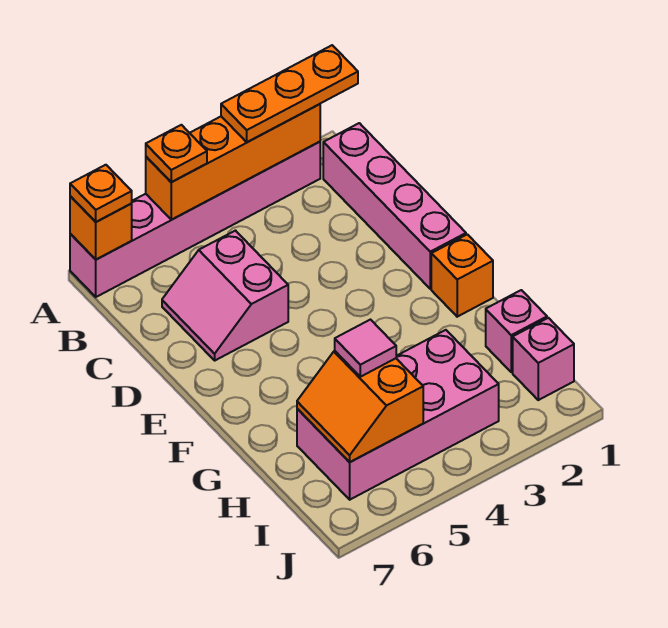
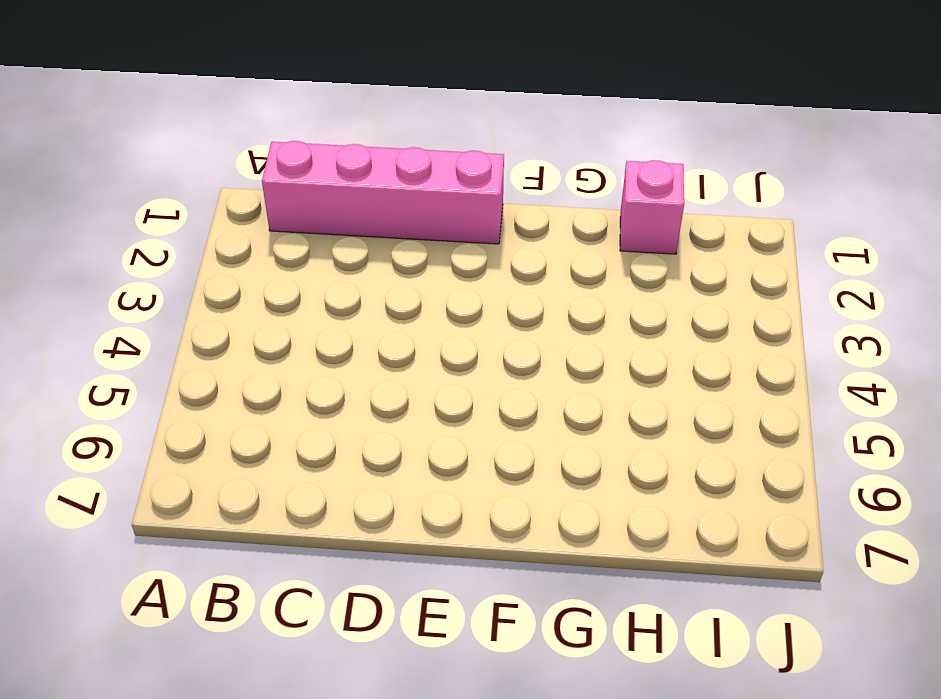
none -> pink brick A2:A7 level 1
none -> pink slope C5:D6 level 1 top 5
none -> orange brick F1 level 1

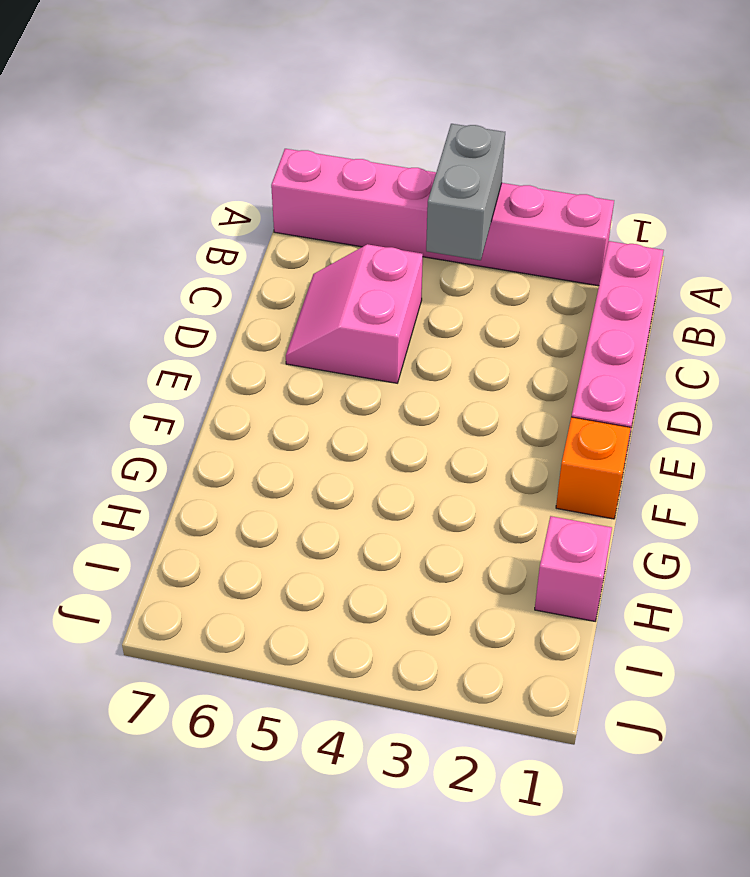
grey brick A4:B4 level 2 -> orange brick A2:A5 level 2
none -> pink brick H3:I6 level 1
none -> pink brick I1 level 1
none -> orange brick A7 level 2

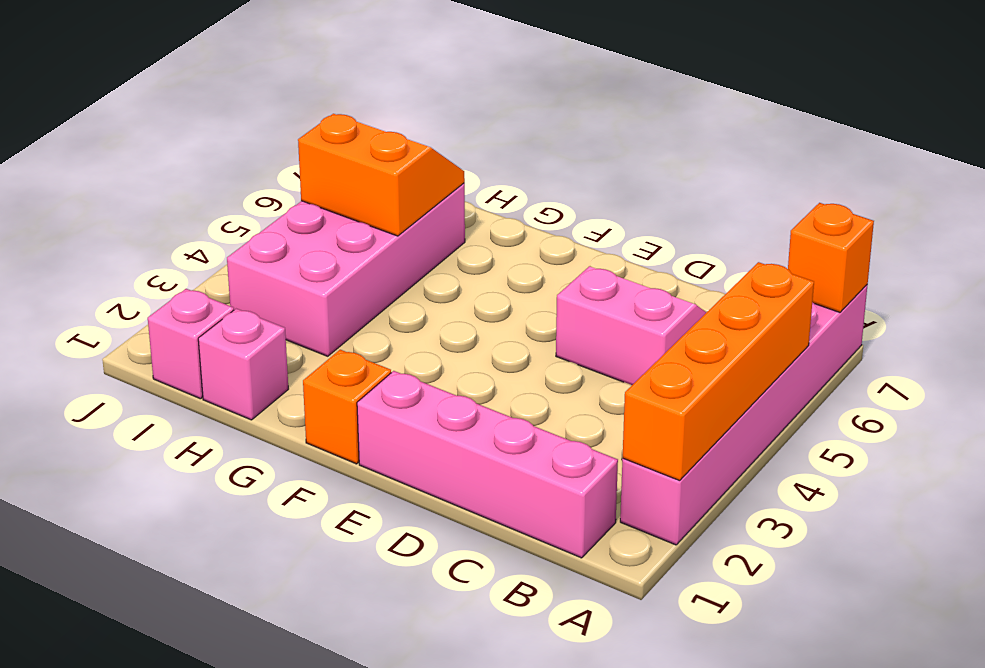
none -> orange plate A1:A3 level 3
none -> orange plate A5 level 3
none -> orange plate A7 level 3

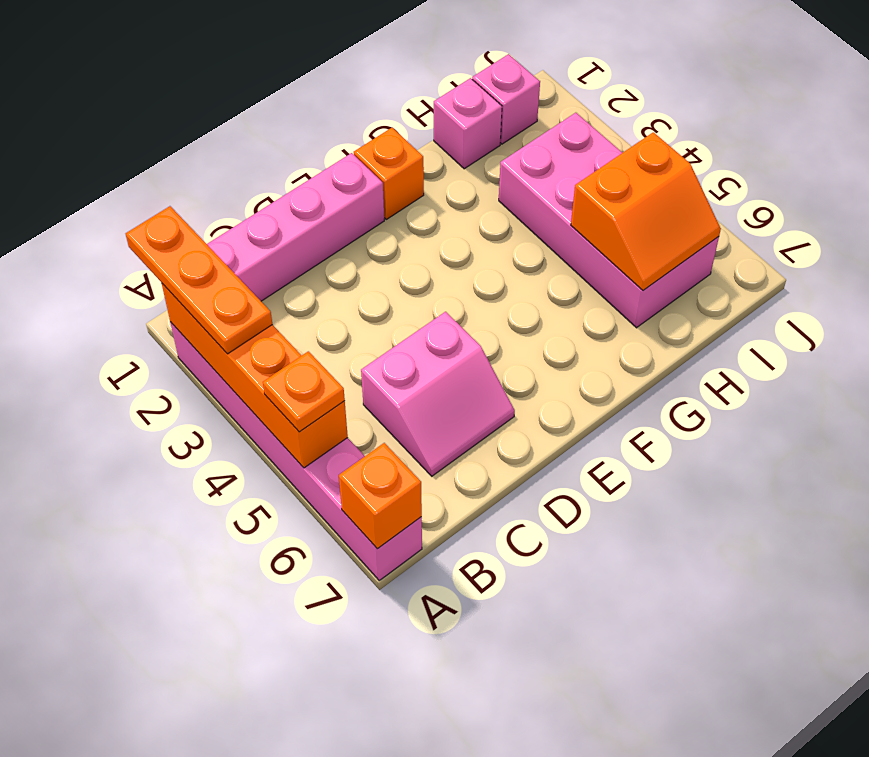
none -> orange plate A7 level 3
none -> pink tile H5 level 3

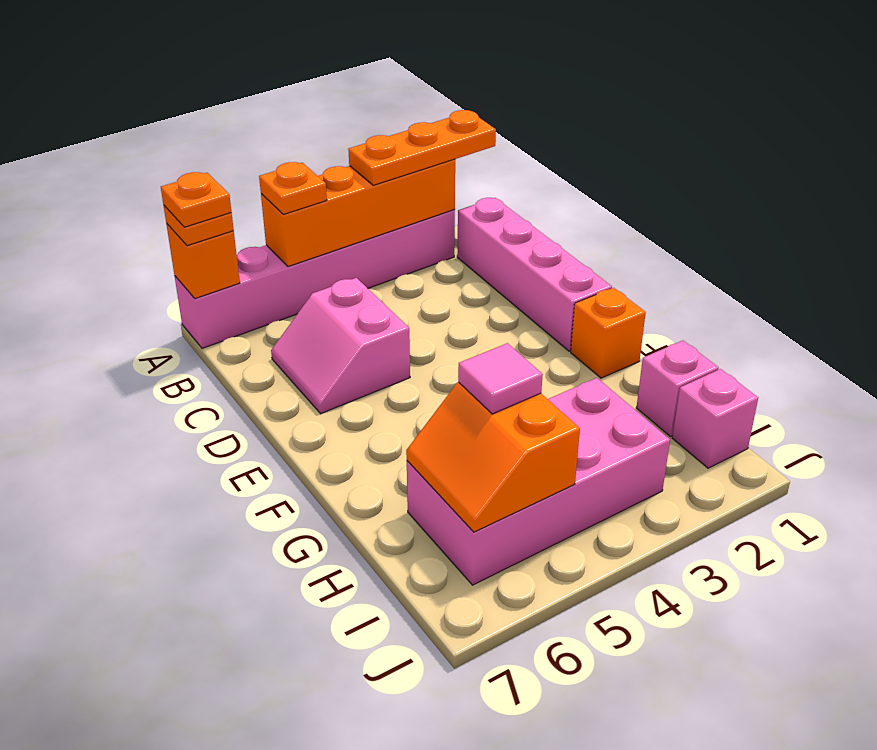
orange plate A7 level 4 -> none

